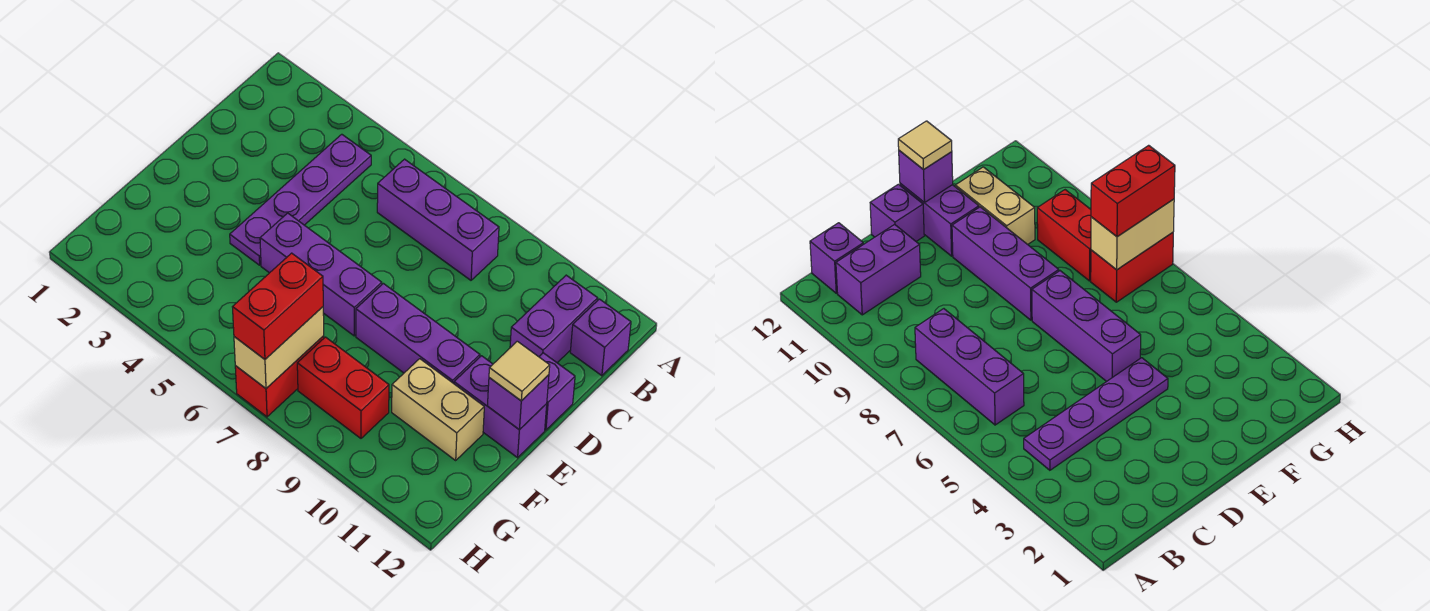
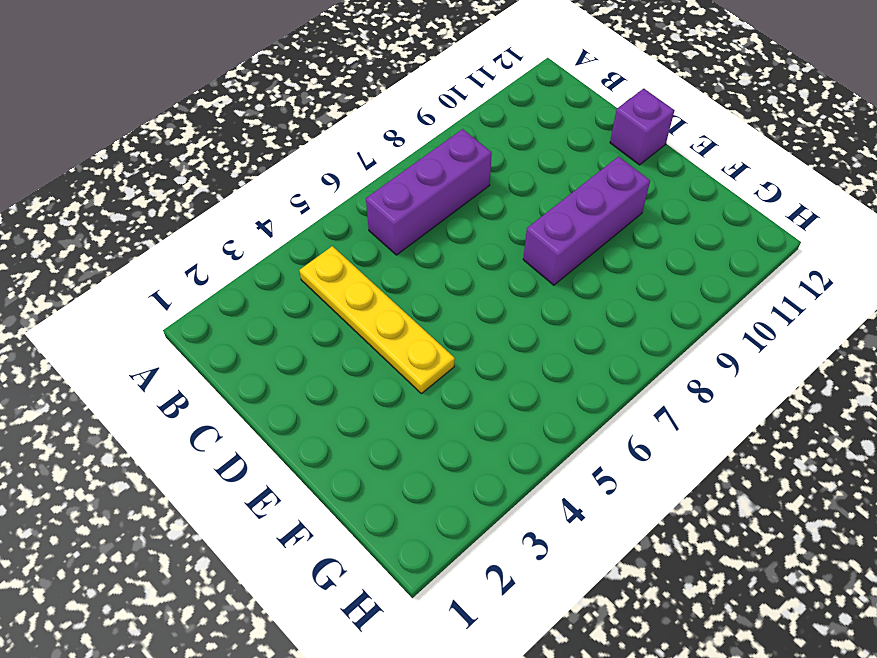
yellow plate B4:E4 level 1 -> purple plate B4:E4 level 1
none -> purple brick B11:C11 level 1
none -> purple brick B12 level 1
none -> purple brick E5:E7 level 1

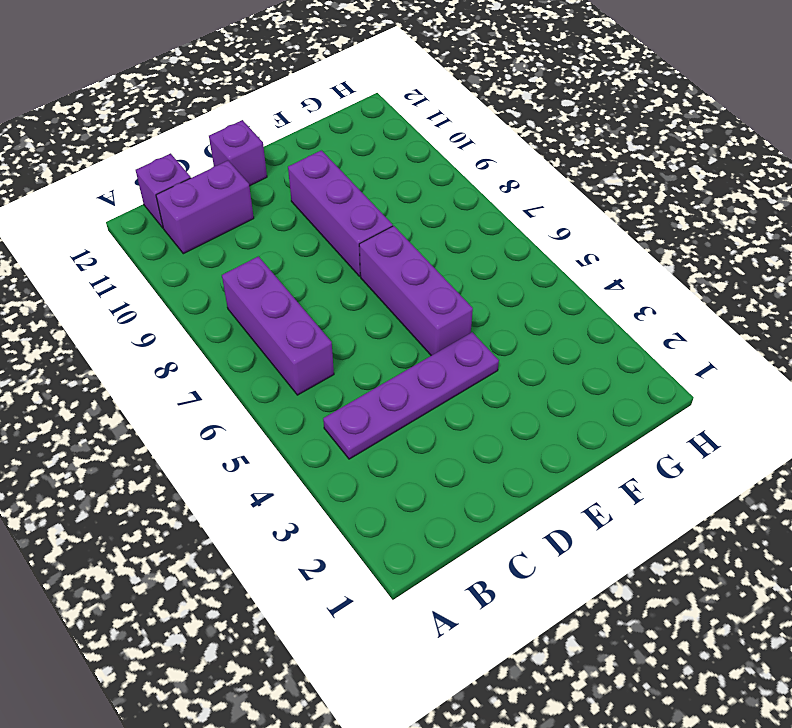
none -> purple brick E11:E12 level 1
none -> tan brick F10:F11 level 1
none -> red brick G7:H7 level 1

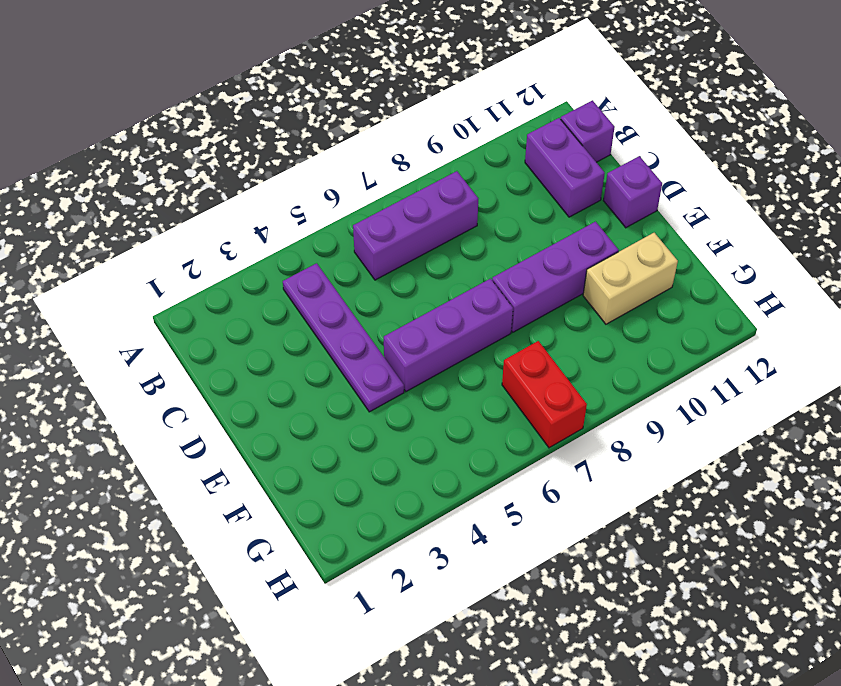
none -> purple brick E11:E12 level 1
none -> red brick G8:G9 level 1
none -> purple brick E12 level 2

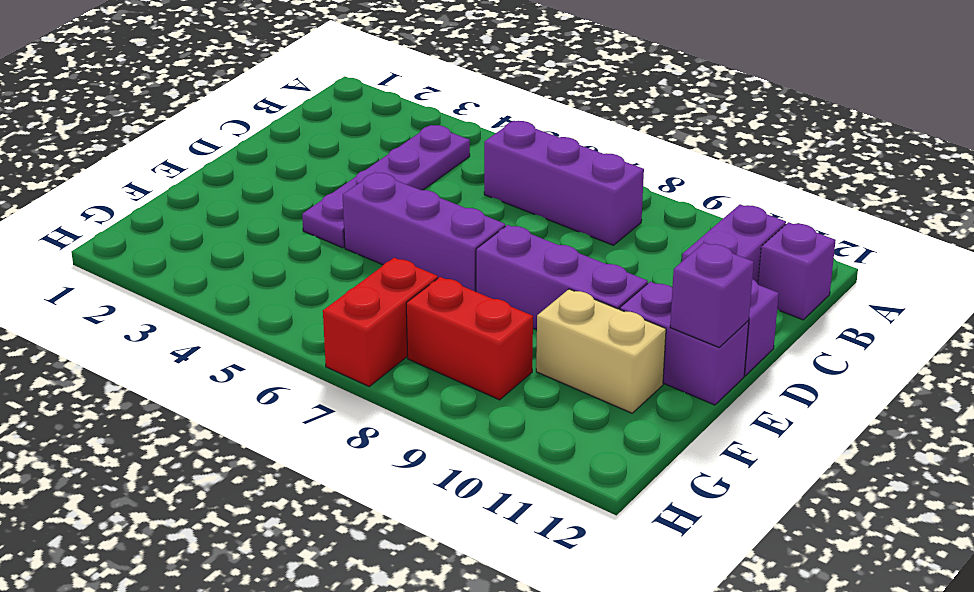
none -> tan brick G7:H7 level 2
none -> tan tile E12 level 3
none -> red brick G7:H7 level 3

